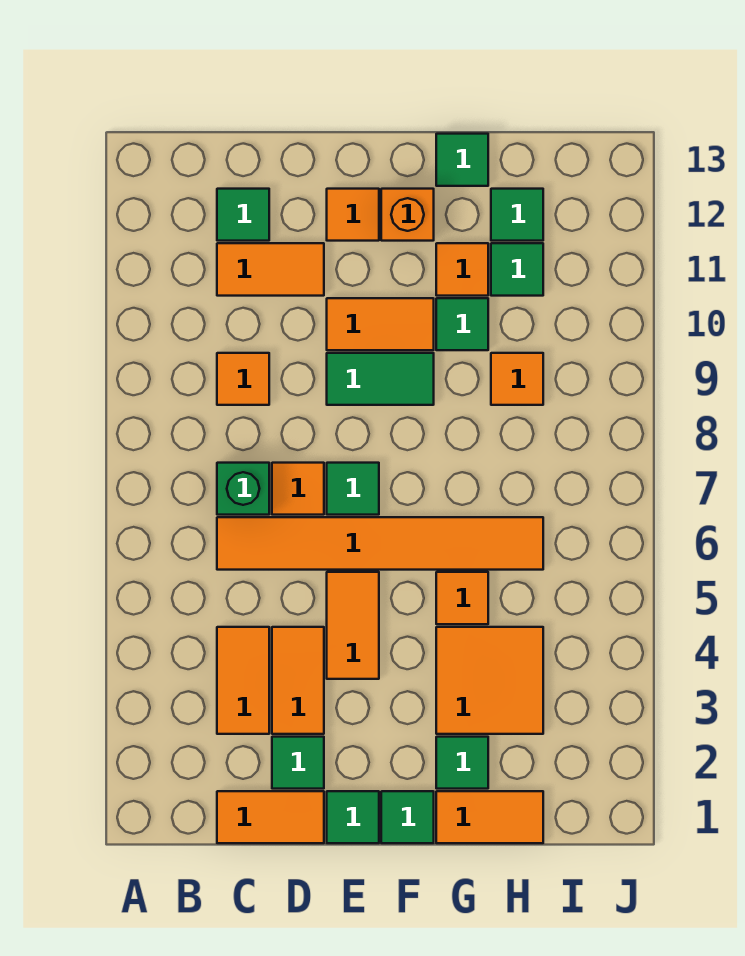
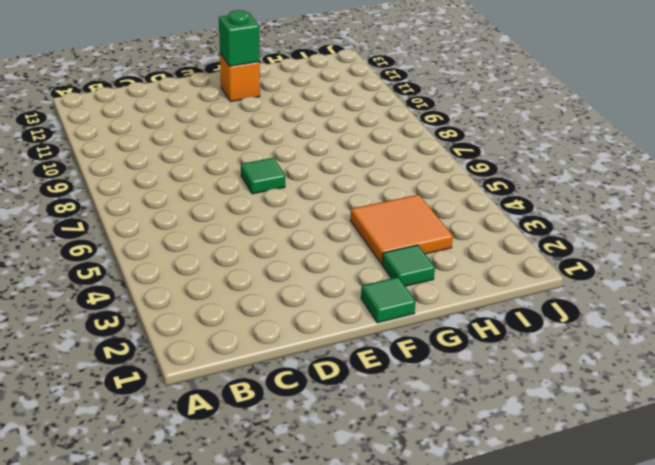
green brick F12 level 2 -> green brick C7 level 1
none -> orange tile C1:D1 level 1
none -> orange tile C3:C4 level 1
none -> orange tile C6:H6 level 1

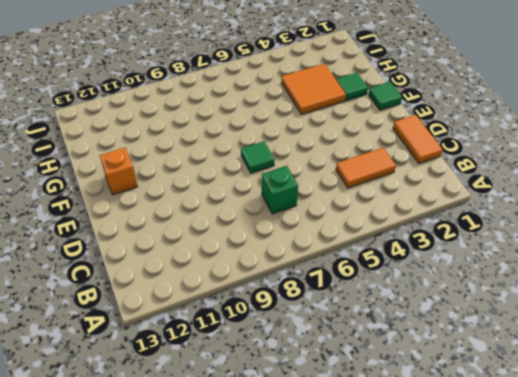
none -> orange tile C6:H6 level 1
none -> orange tile C9 level 1
none -> orange tile C11:D11 level 1

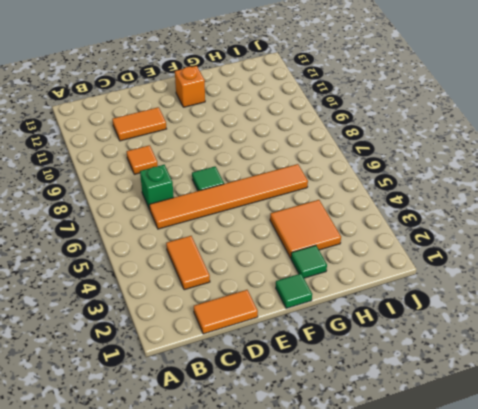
none -> green tile C12 level 1
none -> green tile D2 level 1
none -> orange tile D3:D4 level 1

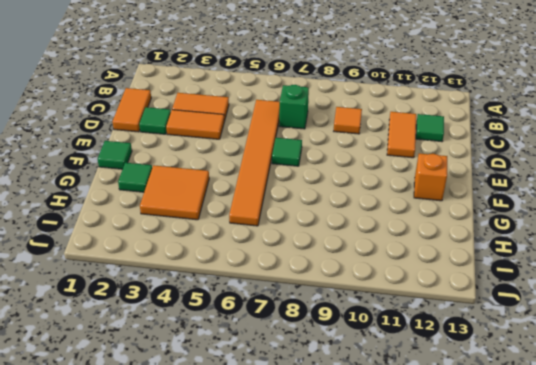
none -> orange tile D7 level 1
none -> green tile E1 level 1
none -> orange tile E4:E5 level 1

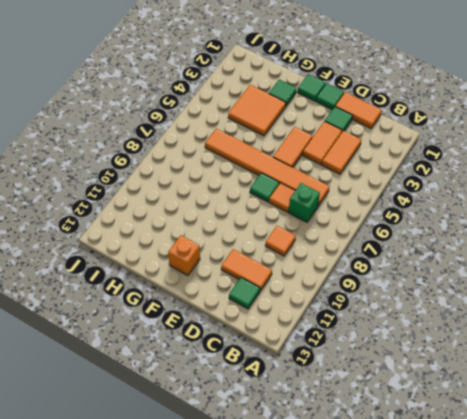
none -> green tile E9:F9 level 1
none -> orange tile E10:F10 level 1
none -> orange tile E12 level 1

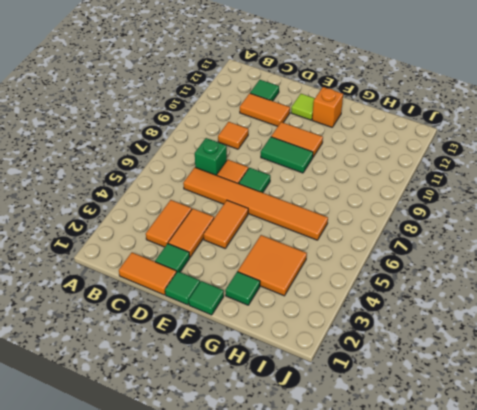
lime tile E12 level 1 -> orange tile E12 level 1
none -> orange tile G1:H1 level 1
none -> orange tile G5 level 1
none -> green tile G10 level 1

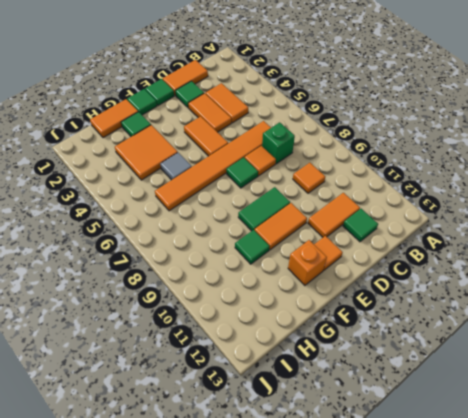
grey tile G5 level 1 -> orange tile G5 level 1
none -> orange tile G11 level 1
none -> green tile G13 level 1
none -> orange tile H9 level 1

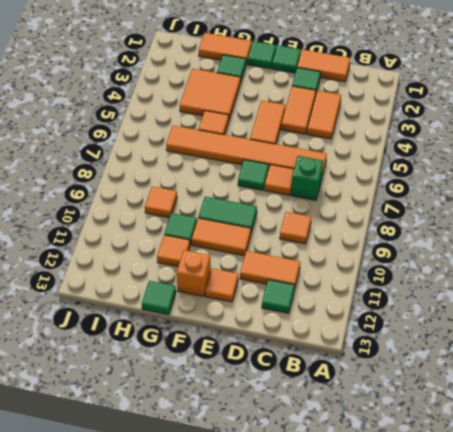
none -> green tile H11 level 1
none -> green tile H12 level 1

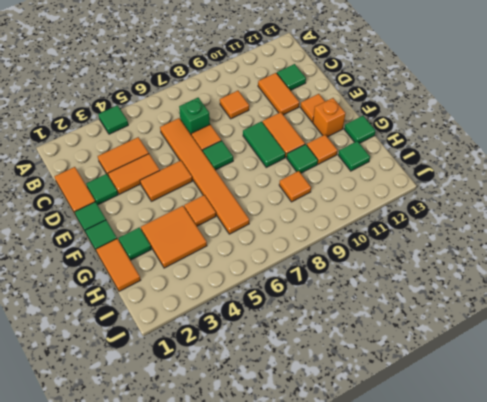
green tile A4 level 1 -> green tile H11 level 1

